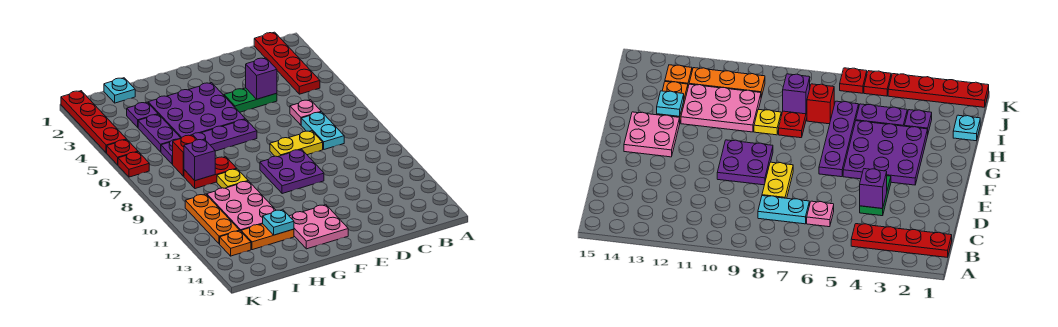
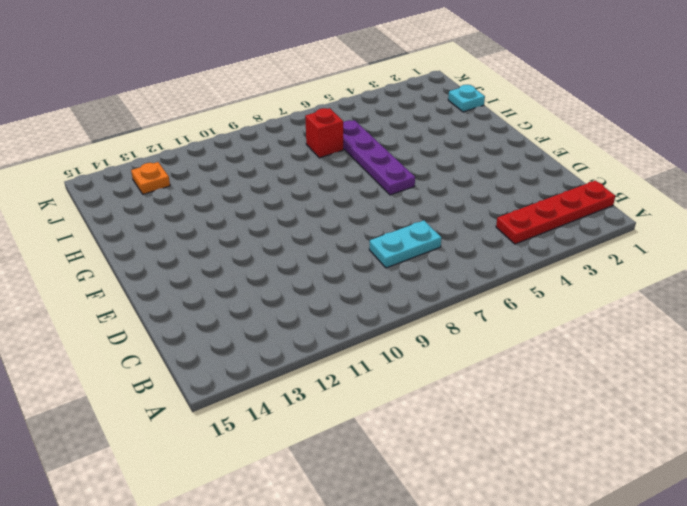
none -> pink plate C6 level 1
none -> green plate D4:E4 level 1
none -> yellow plate D8:E8 level 1

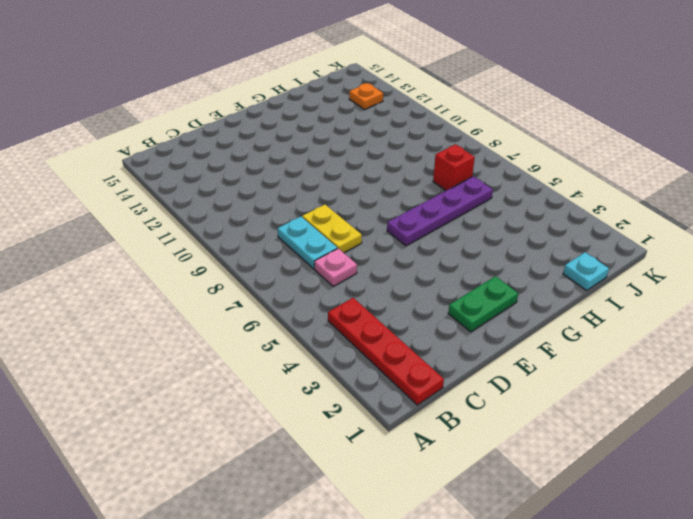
yellow plate D7:D8 level 1 -> yellow plate D8:E8 level 1
green plate E2:F2 level 1 -> green plate D4:E4 level 1
none -> purple plate E9:F10 level 1
none -> purple plate F3:H5 level 1
none -> pink plate F13:G14 level 1

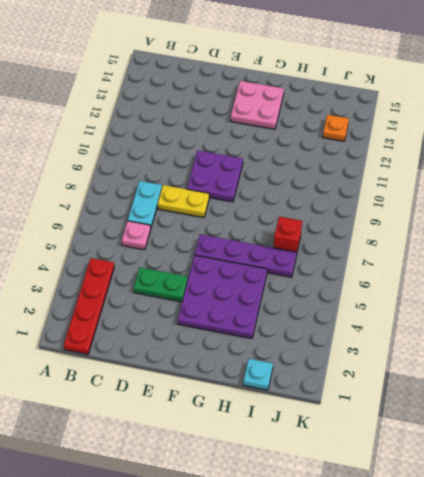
none -> red plate H8:I8 level 1
none -> yellow plate H9 level 1
none -> pink plate H10:I12 level 1

